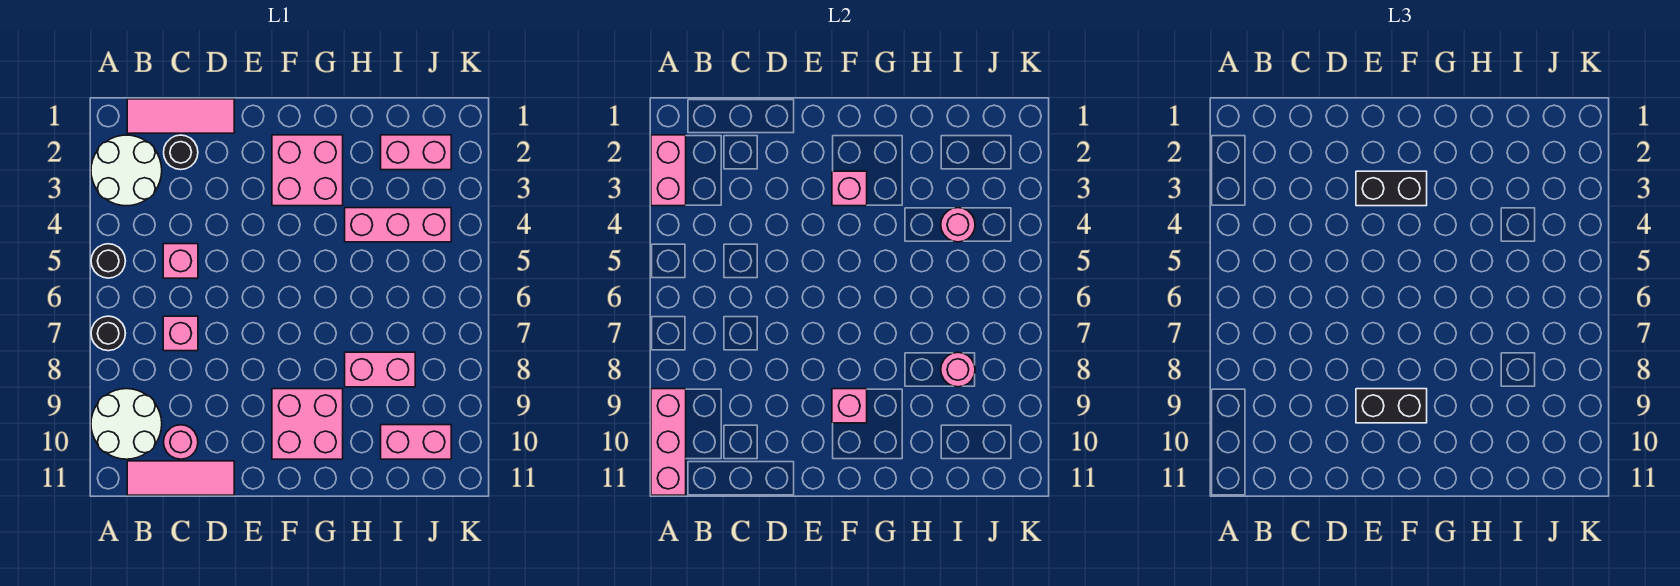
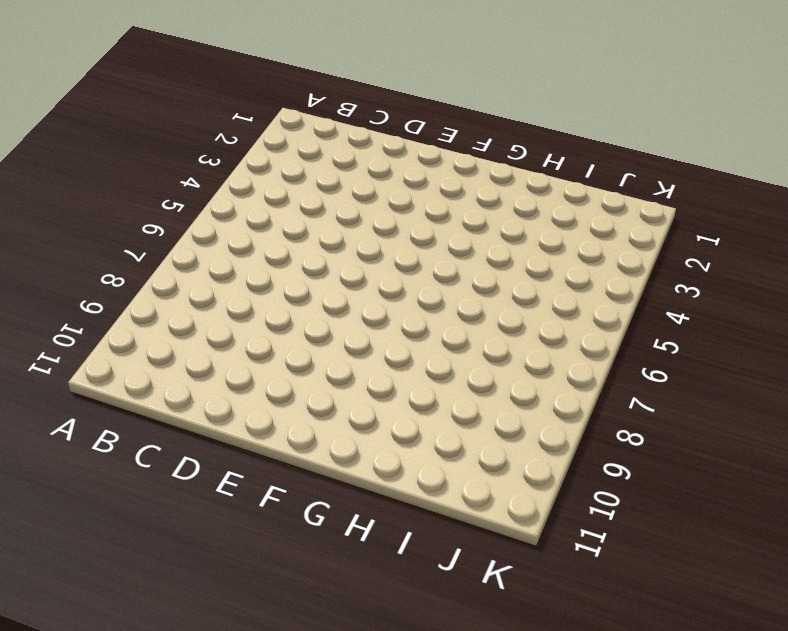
none -> white round brick A2:B3 level 1
none -> black round brick A5 level 1
none -> black round brick A7 level 1

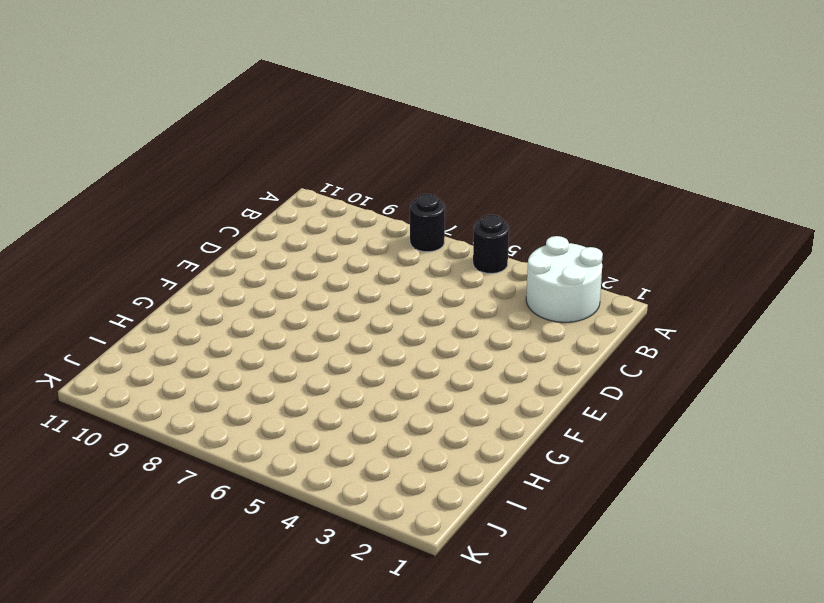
none -> white round brick A9:B10 level 1
none -> pink tile B1:D1 level 1
none -> pink tile B11:D11 level 1

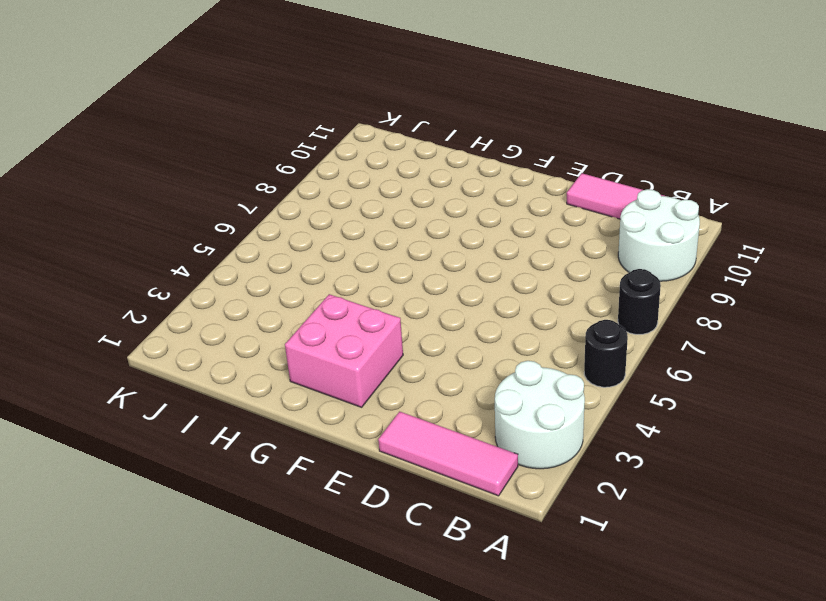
none -> black round brick C2 level 1
none -> pink brick C5 level 1
none -> pink brick C7 level 1

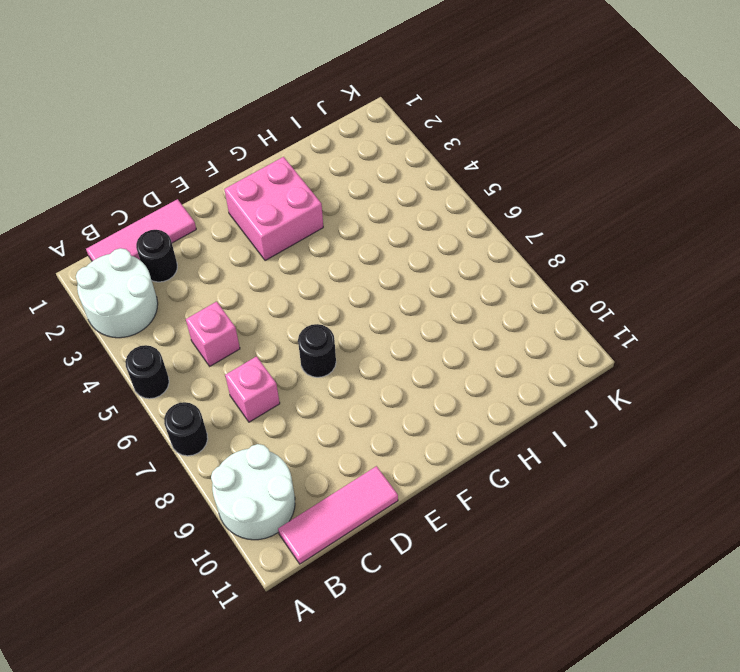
black round brick E7 level 1 -> none
none -> pink round brick C10 level 1
none -> pink brick F9:G10 level 1
none -> pink brick H4:J4 level 1

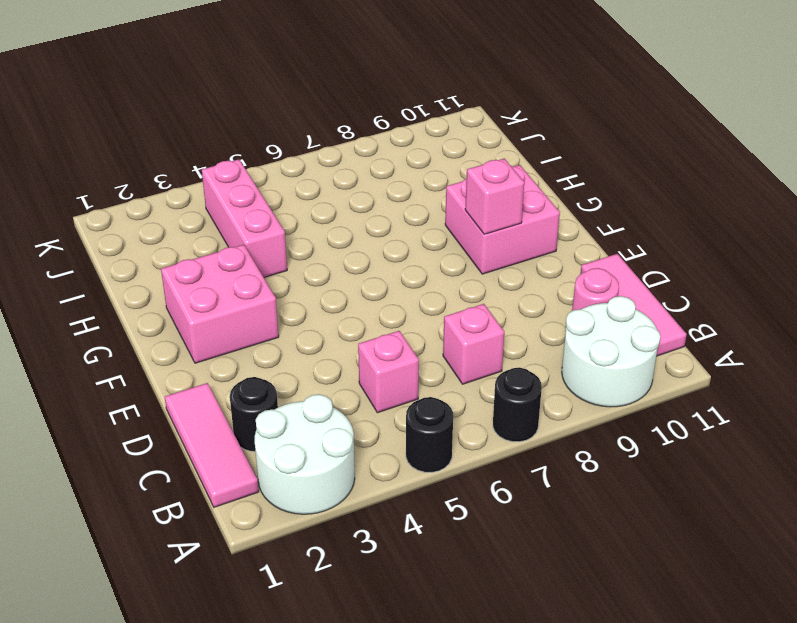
none -> pink brick H8:I8 level 1
none -> pink brick I2:J2 level 1
none -> pink brick I10:J10 level 1

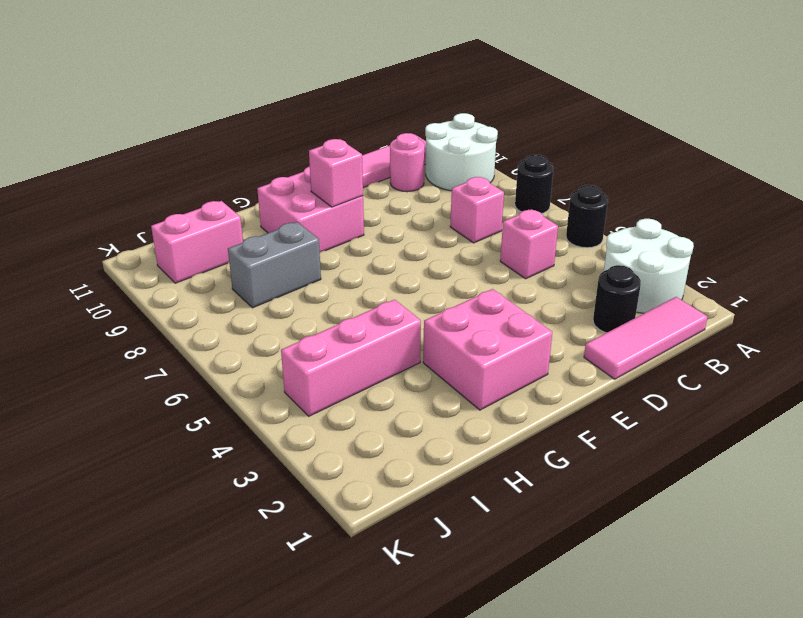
grey brick H8:I8 level 1 -> pink brick H8:I8 level 1
none -> pink brick I2:J2 level 1
none -> pink brick A2:A3 level 2
none -> pink brick A9:A11 level 2

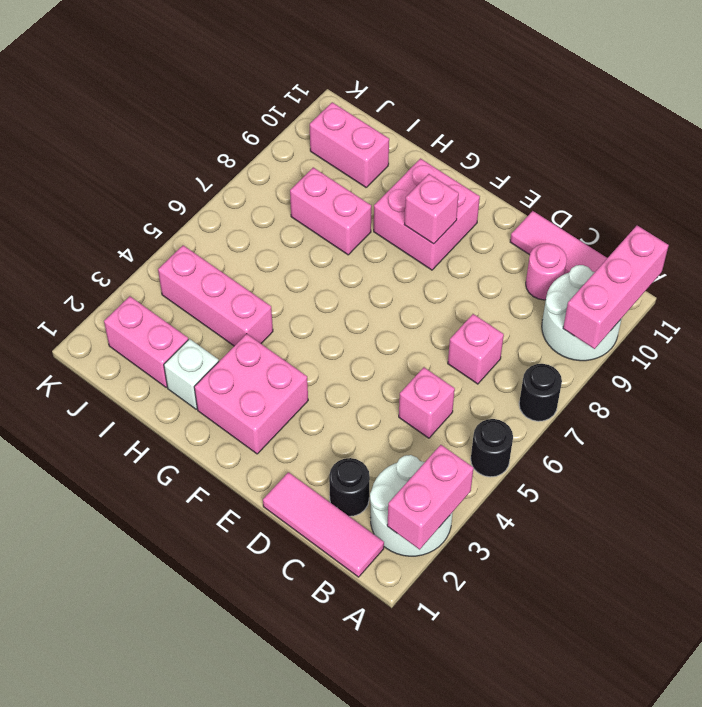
white brick H2 level 1 -> none
none -> pink brick F3 level 2
none -> pink round brick I4 level 2
none -> pink round brick I8 level 2

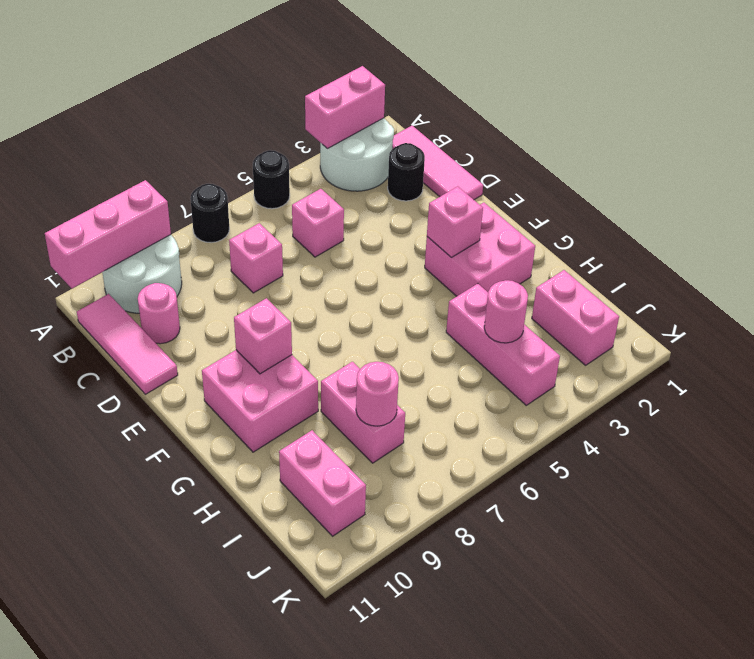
none -> black brick E3:F3 level 3
none -> black brick E9:F9 level 3

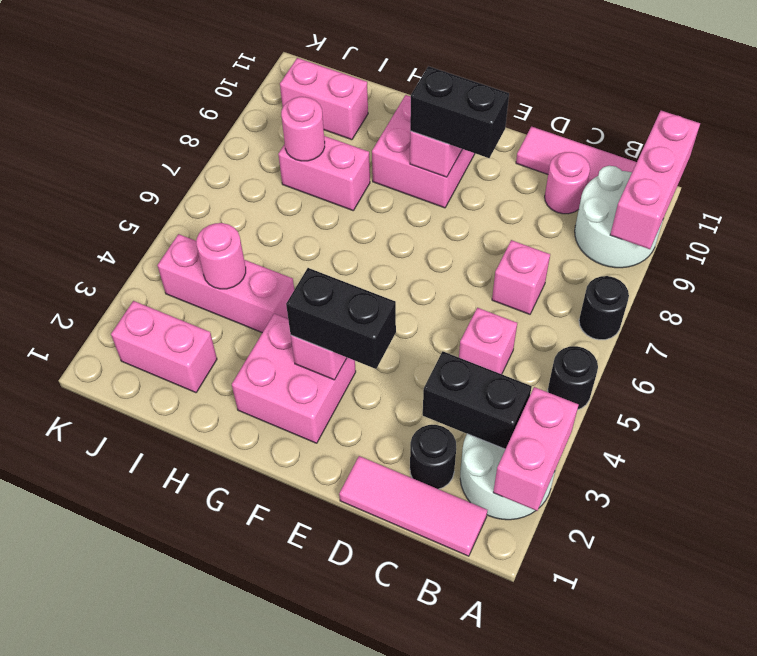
black brick B3:C3 level 2 -> none

